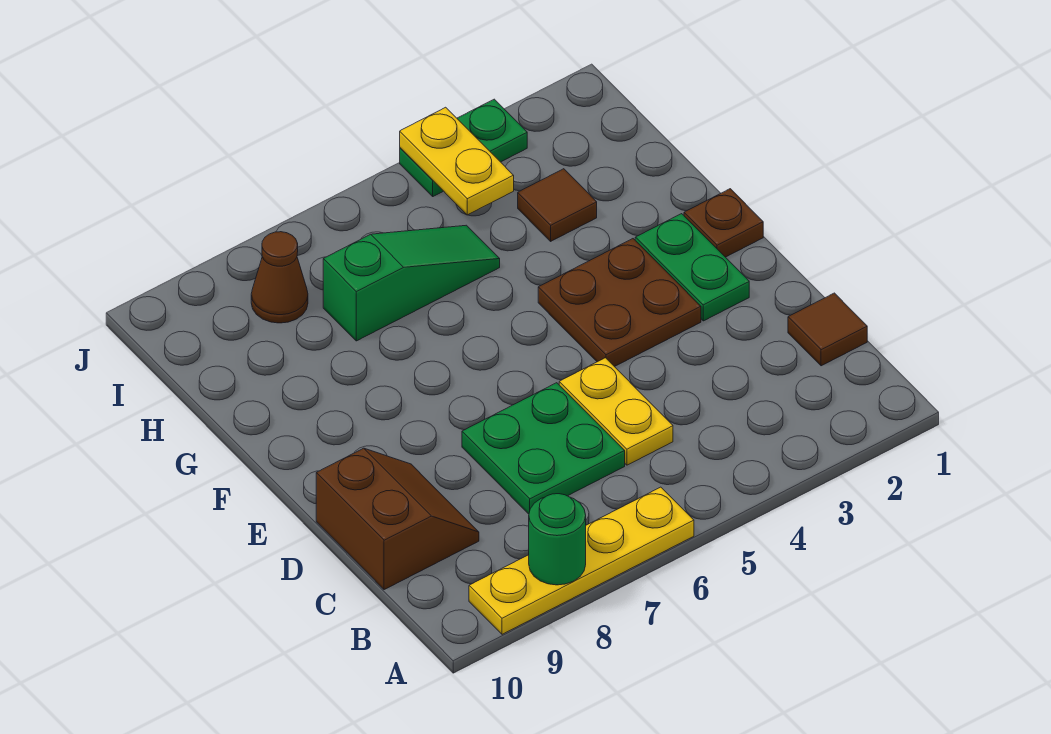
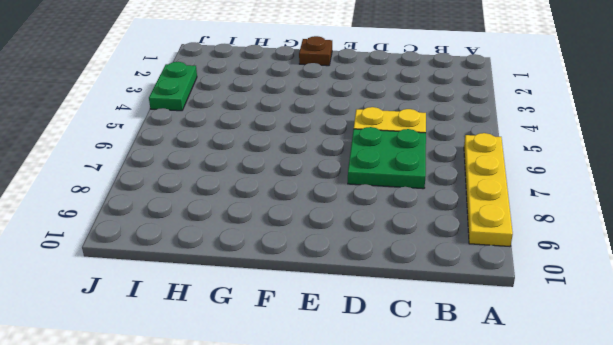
none -> brown tile C1 level 1
none -> brown slope C9:D10 level 1 top 10
none -> green plate E2:F2 level 1

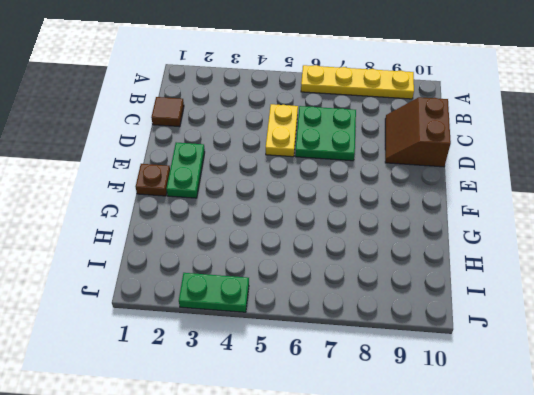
none -> brown plate E3:F4 level 1
none -> brown tile H3 level 1
none -> green slope H5:H7 level 1 top 7

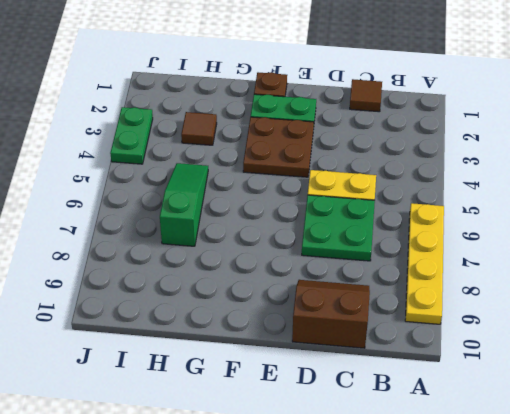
none -> brown cone I8 level 1
none -> green round brick A8 level 2
none -> yellow plate I4:J4 level 2

